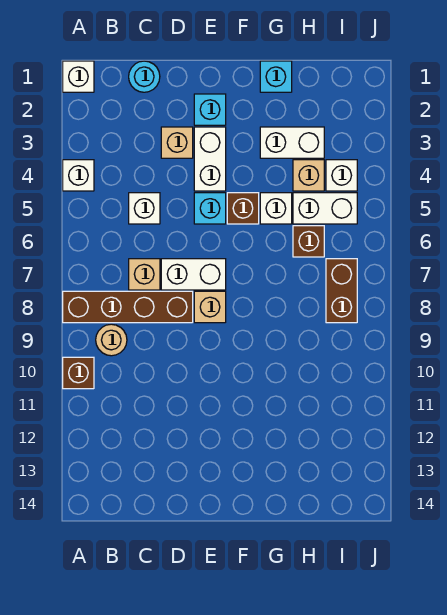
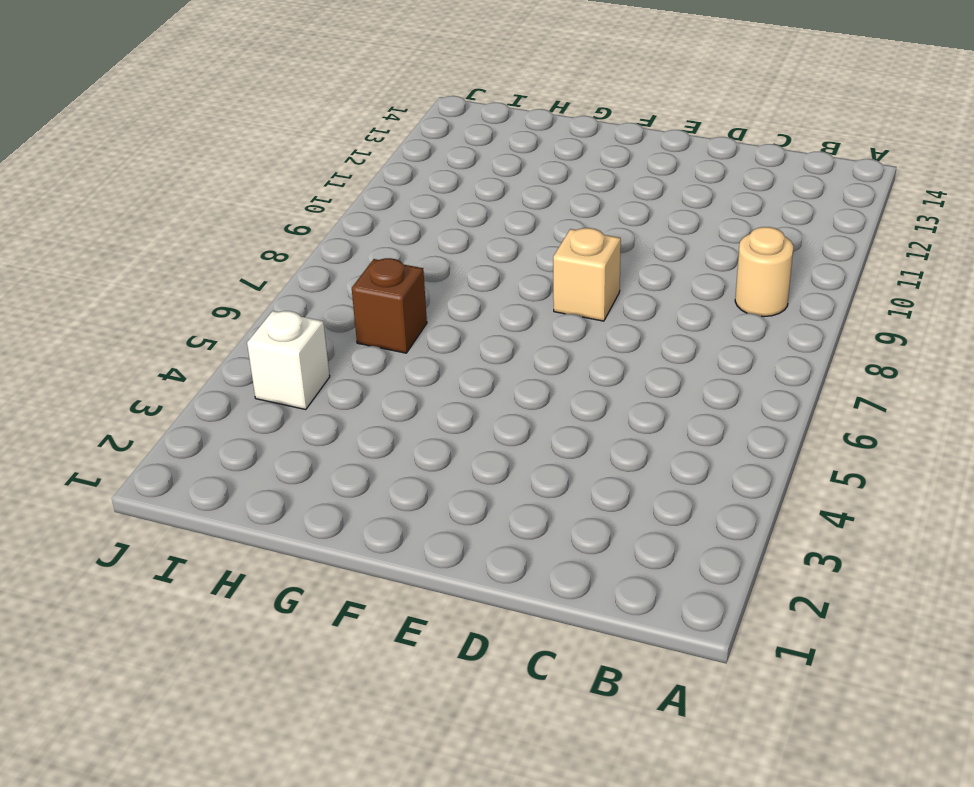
none -> white brick A1 level 1
none -> white brick A4 level 1
none -> brown brick A8:D8 level 1

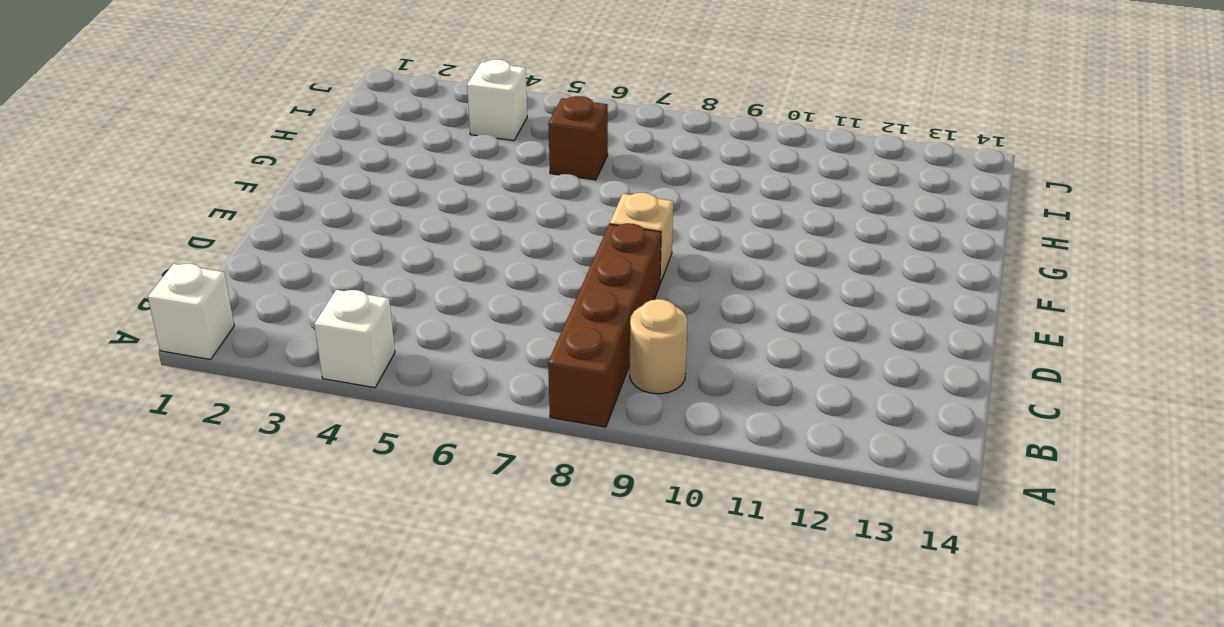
none -> brown brick A10 level 1
none -> cyan round brick C1 level 1
none -> white brick C5 level 1

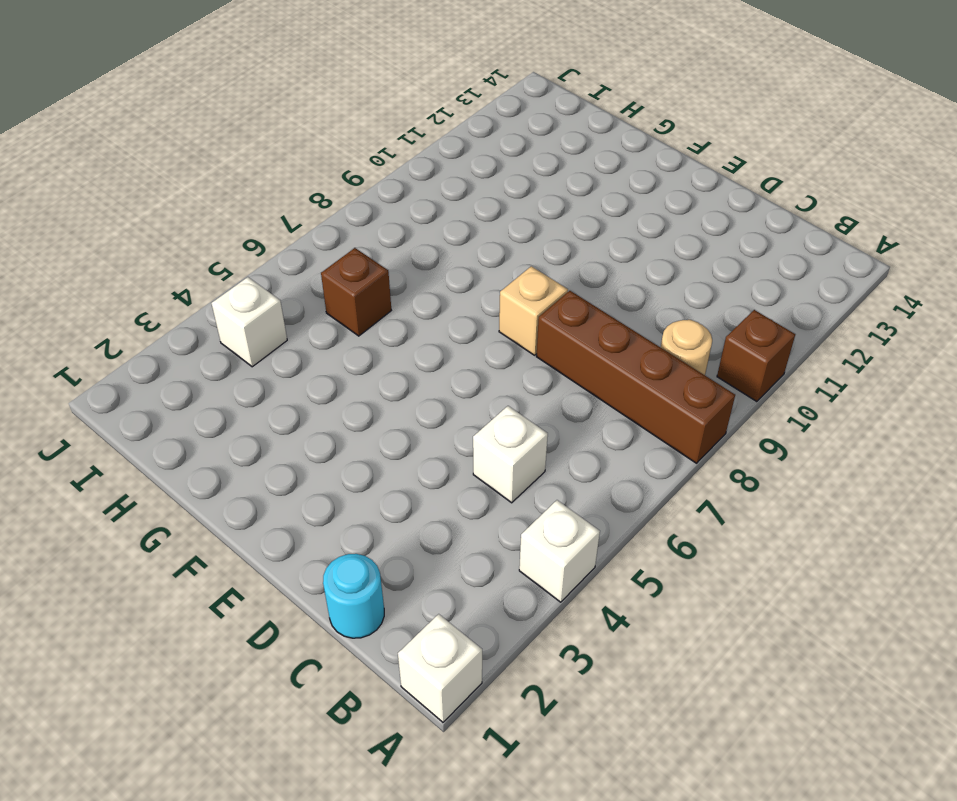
none -> tan brick C7 level 1
none -> tan brick D3 level 1
none -> white brick D7:E7 level 1

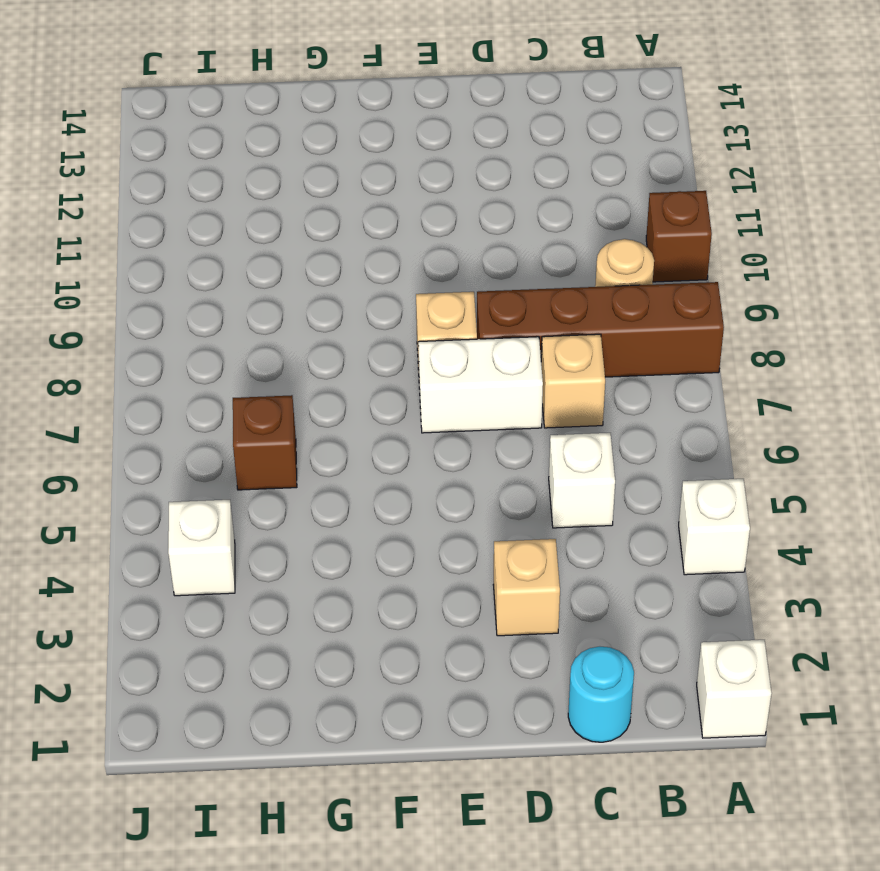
none -> cyan brick E2 level 1
none -> white brick E3:E4 level 1
none -> cyan brick E5 level 1

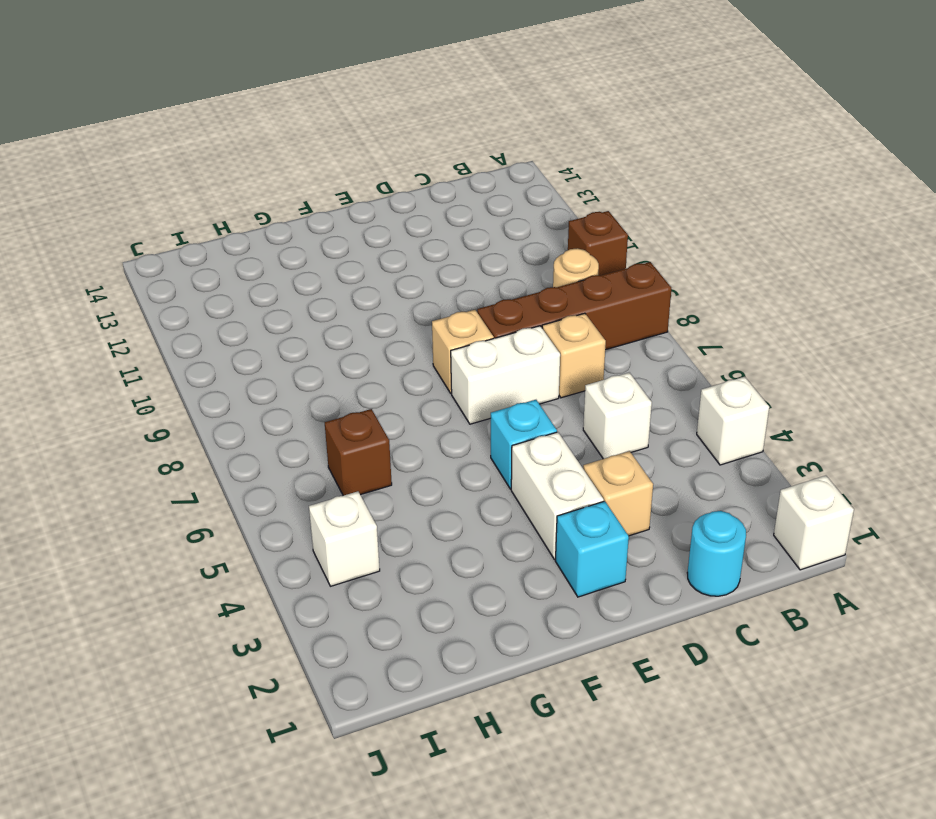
none -> brown brick F5 level 1
none -> cyan brick G1 level 1
none -> white brick G3:H3 level 1

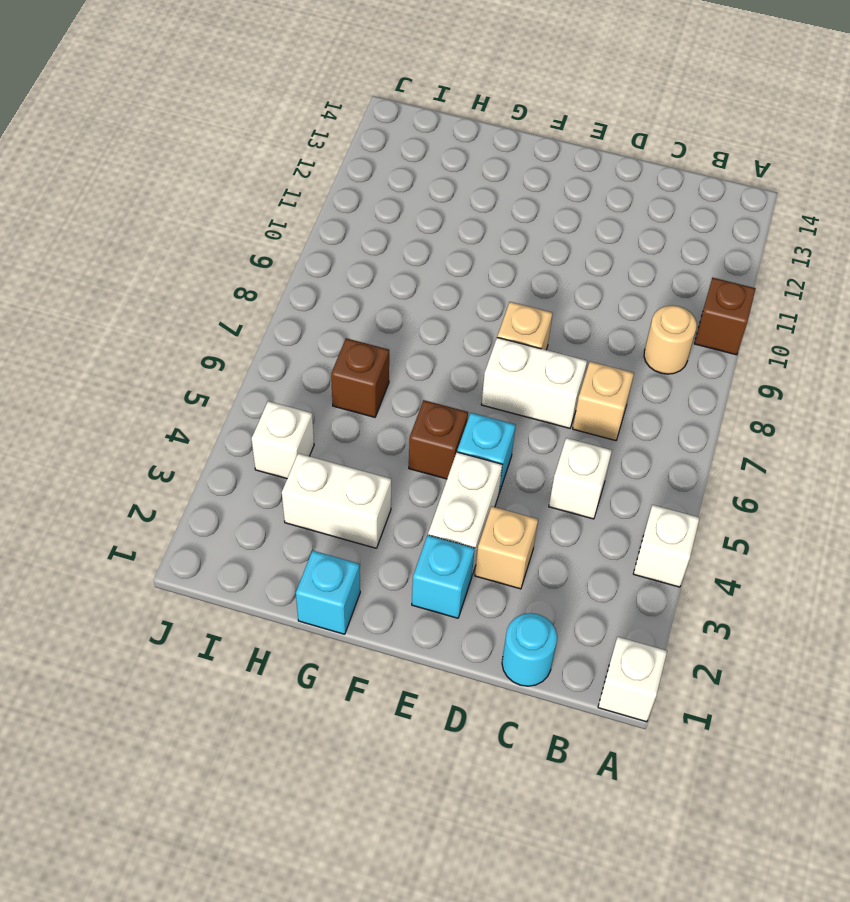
none -> brown brick A8:D8 level 1
none -> white brick G5 level 1
none -> tan brick H4 level 1

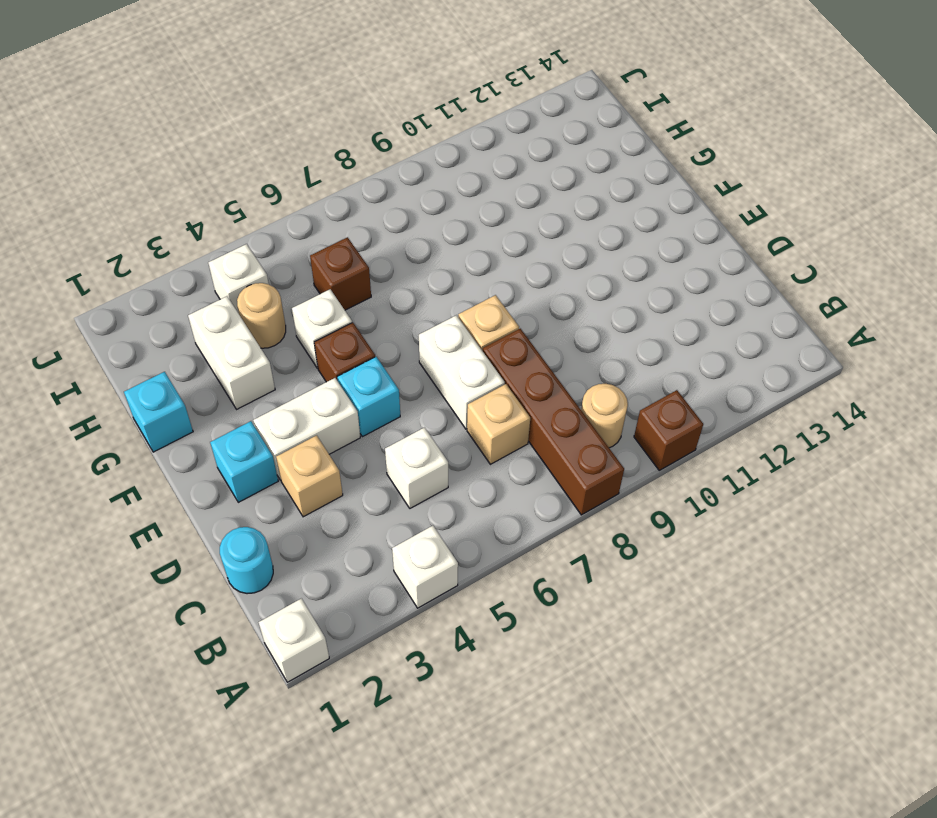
tan round brick H4 level 1 -> tan brick H4 level 1
none -> white brick H5:I5 level 1
none -> brown brick I7:I8 level 1

